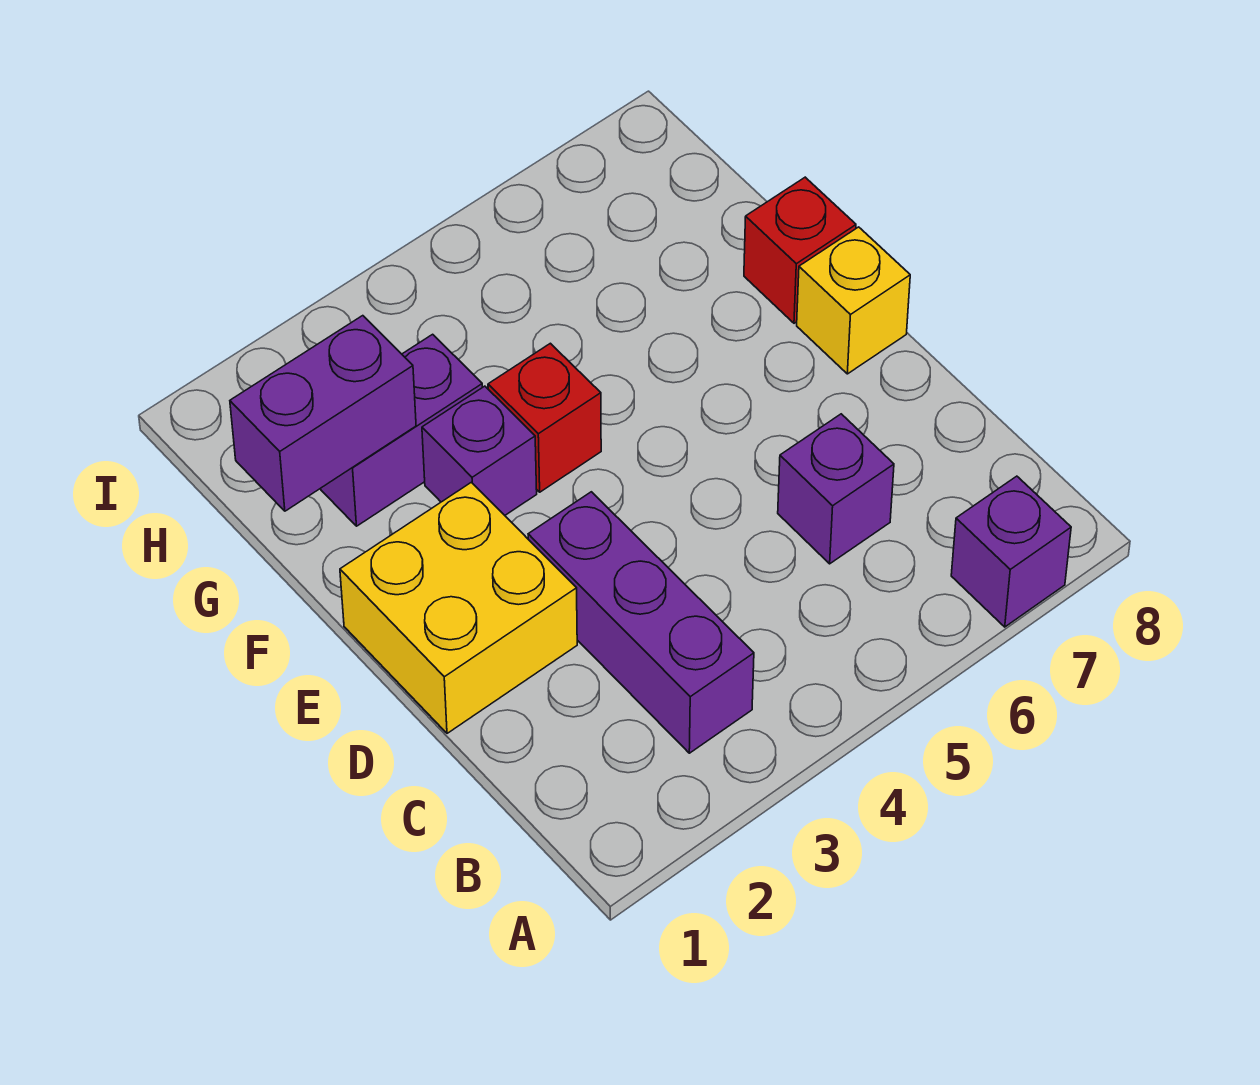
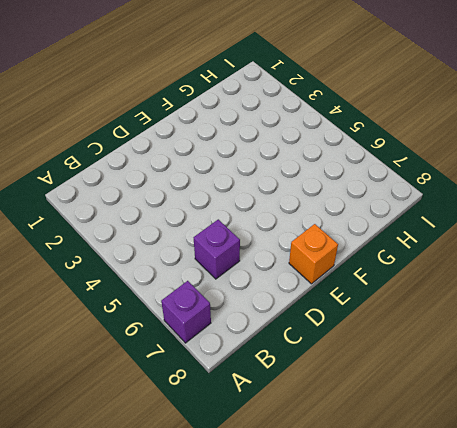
orange brick E8 level 1 -> yellow brick E8 level 1
none -> purple brick B3:D3 level 1
none -> yellow brick D1:E2 level 1

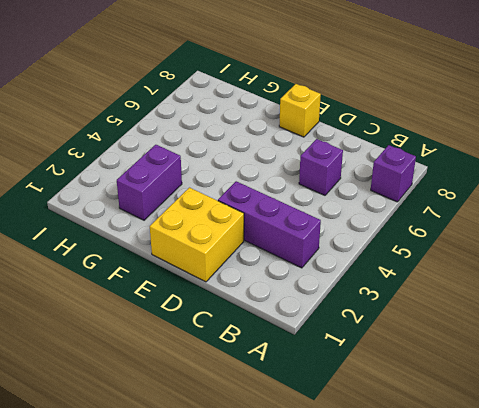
none -> purple brick F3 level 1
none -> red brick F4 level 1

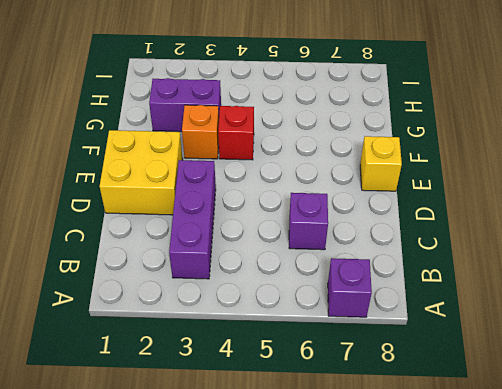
orange brick F3 level 1 -> purple brick F3 level 1
none -> red brick F8 level 1
none -> purple brick G1:G2 level 2

